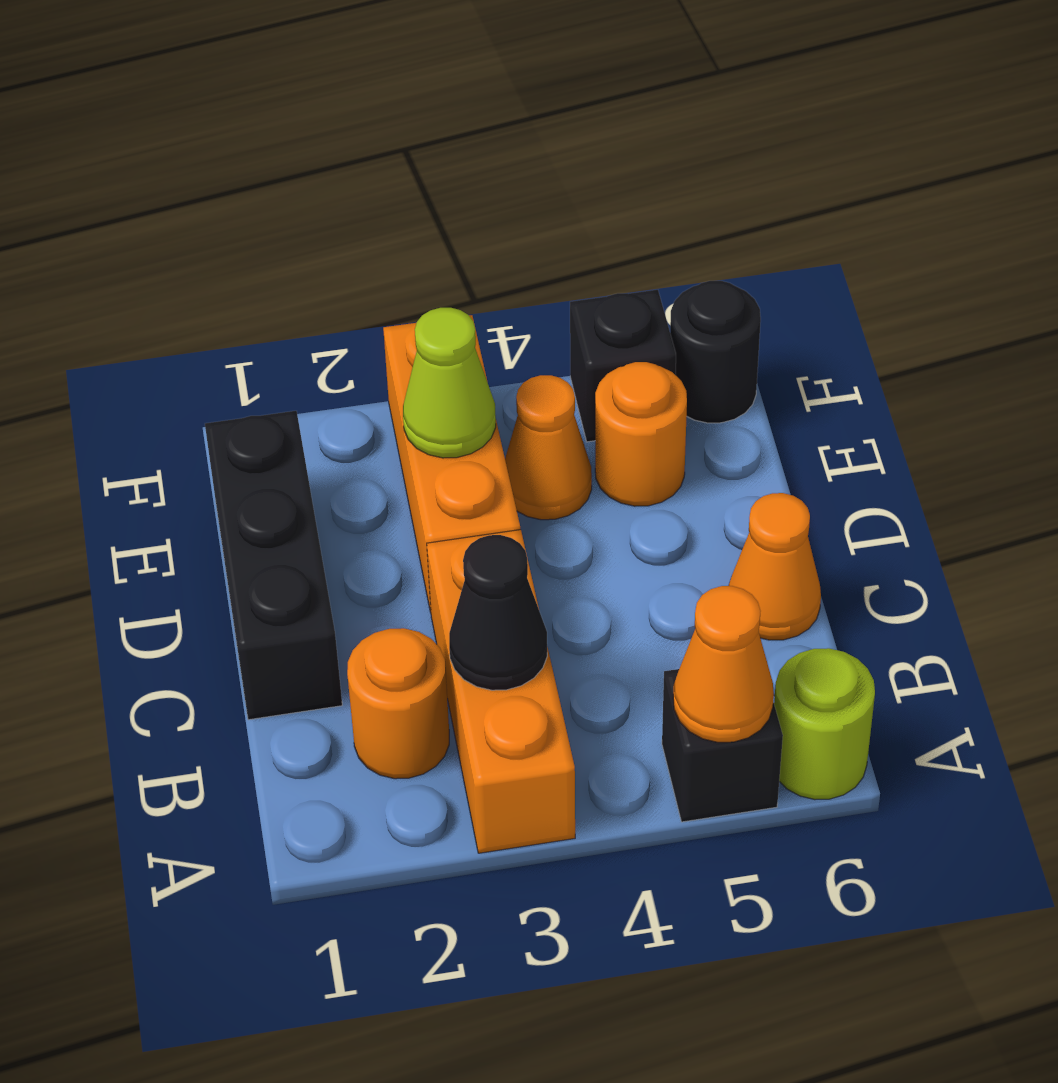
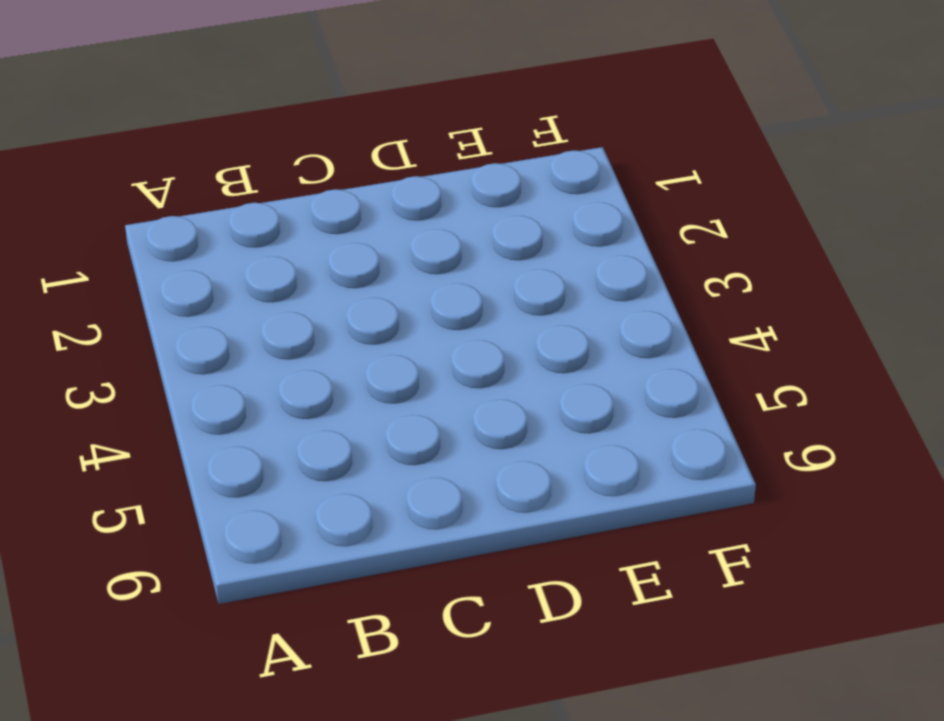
none -> orange brick A3:C3 level 1
none -> black brick A5 level 1
none -> lime round brick A6 level 1

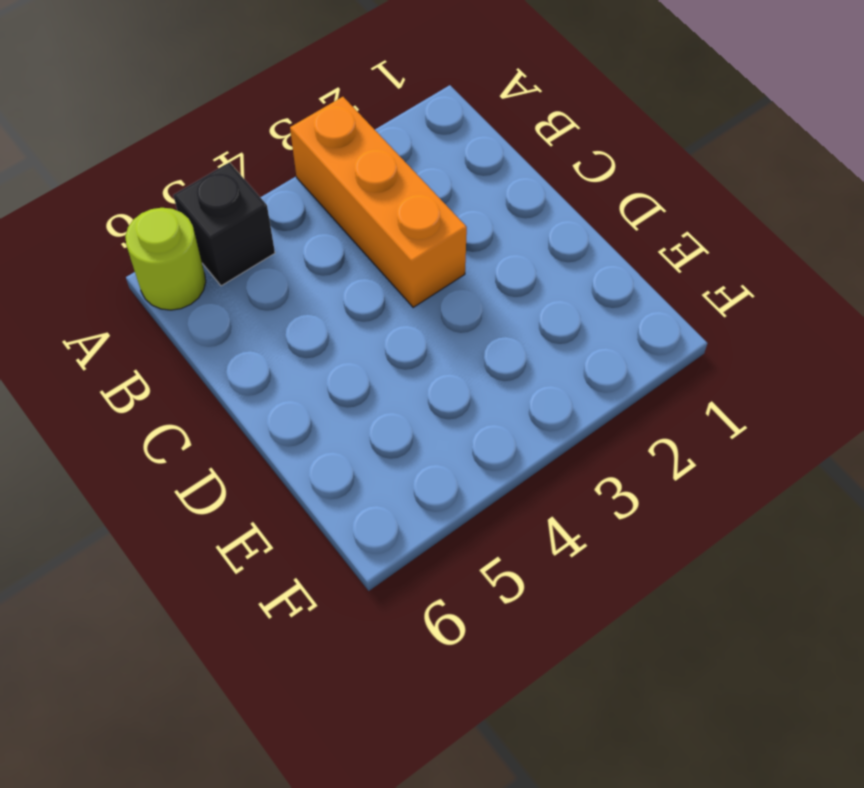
none -> orange round brick B2 level 1
none -> black brick C1:E1 level 1
none -> orange cone C6 level 1

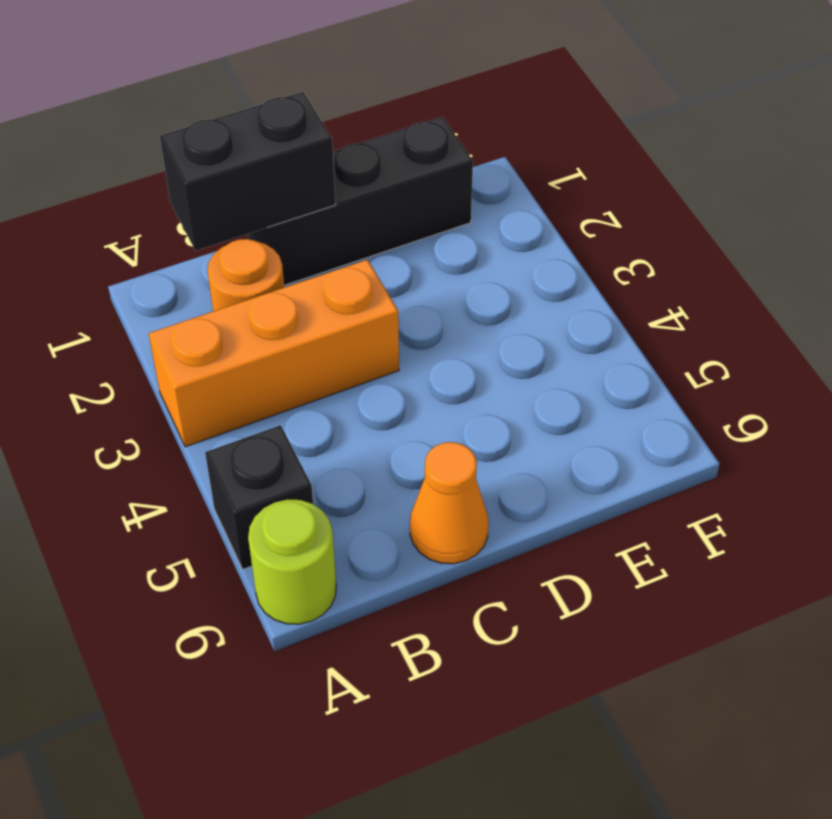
black brick B1:C1 level 2 -> none
none -> orange brick D3:F3 level 1
none -> orange cone E4 level 1
none -> orange round brick E5 level 1

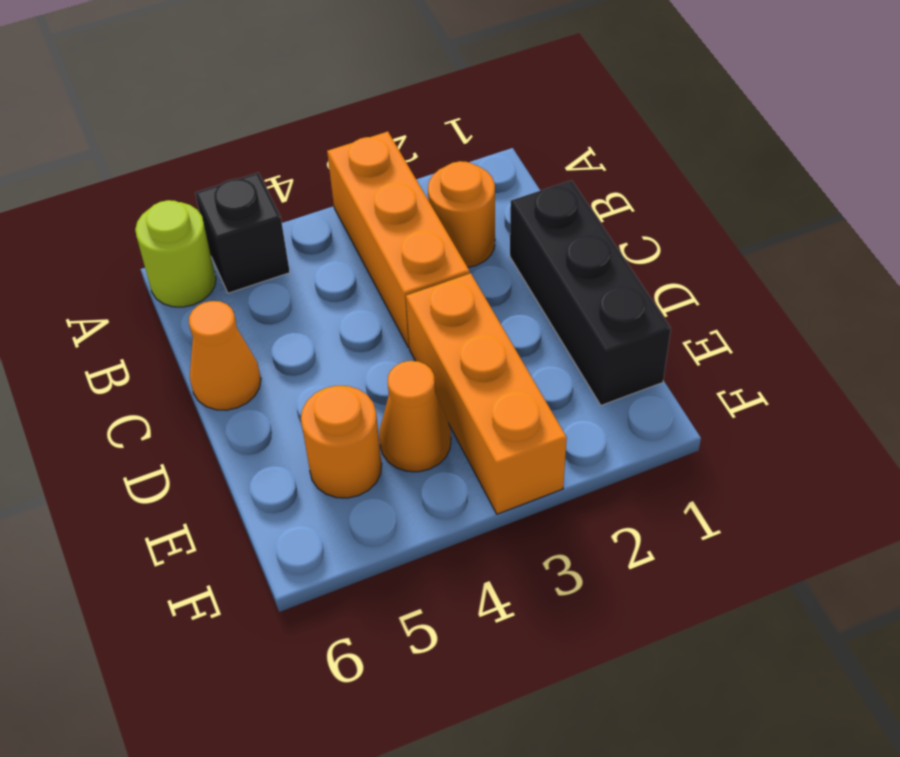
none -> black brick F5 level 1
none -> black round brick F6 level 1
none -> orange cone A5 level 2

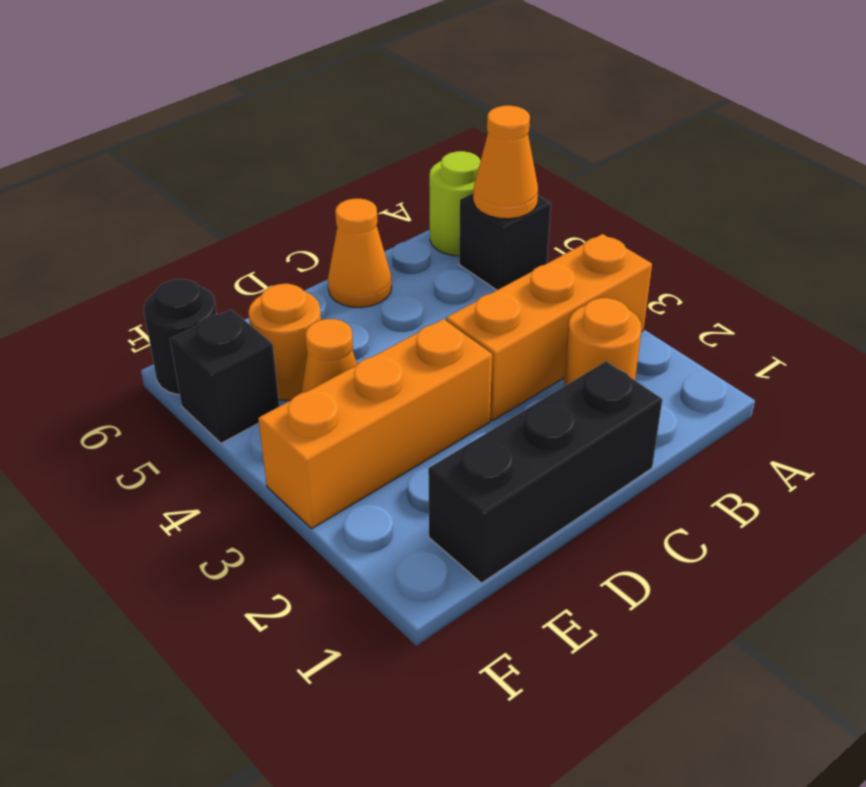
none -> black cone B3 level 2
none -> lime cone E3 level 2

